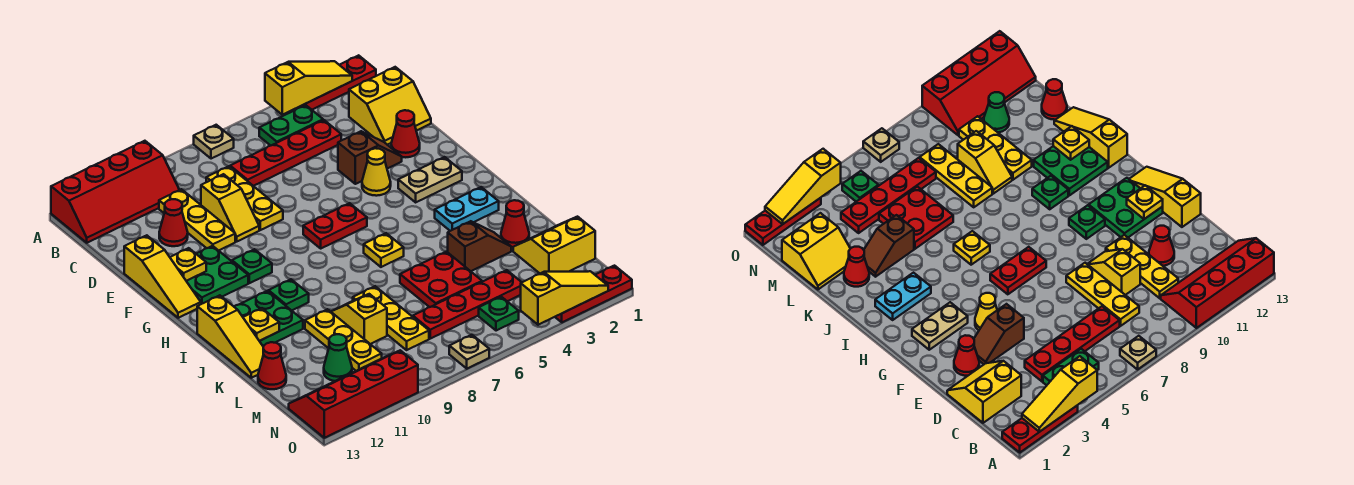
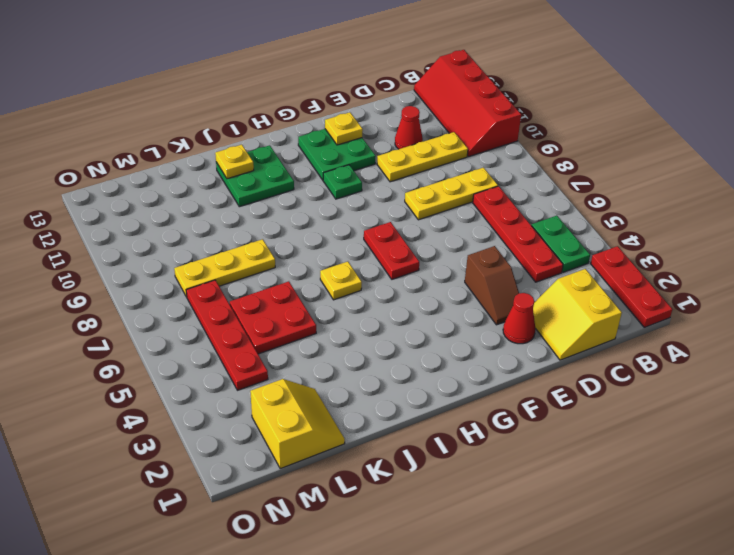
none -> tan plate A7 level 1
none -> yellow slope D9:E9 level 1 top D
none -> yellow slope E13:G13 level 1 top E
none -> yellow cone F4 level 1

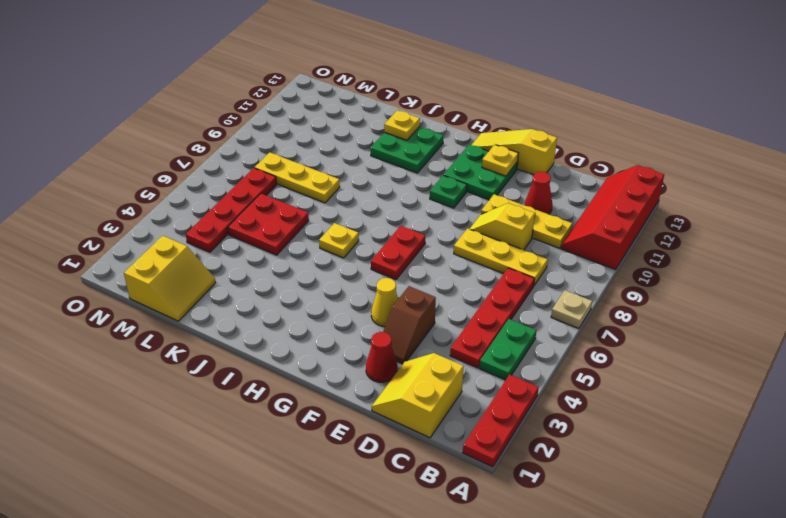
none -> tan plate G2:G3 level 1
none -> cyan plate I2:I3 level 1
none -> green plate I10 level 1
none -> yellow slope I13:K13 level 1 top I

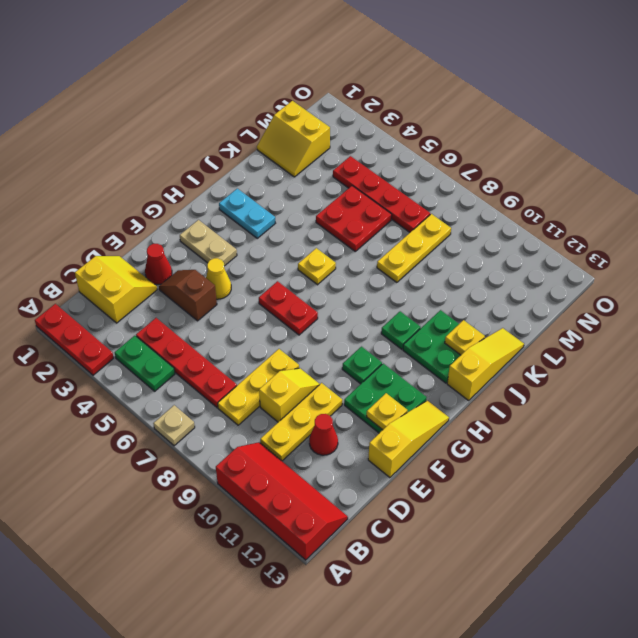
none -> red cone K2 level 1
none -> brown slope K3:K4 level 1 top 4
none -> yellow slope K9:L9 level 1 top L
none -> yellow plate K10:M10 level 1

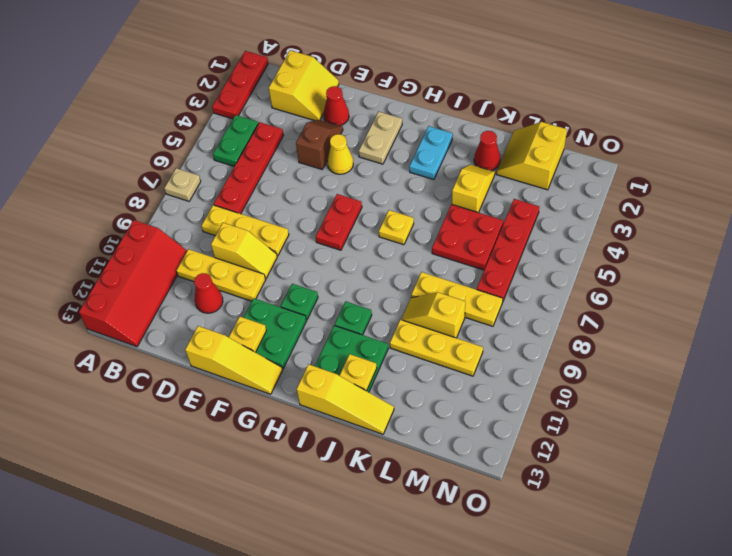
yellow slope K3:K4 level 1 top 4 -> brown slope K3:K4 level 1 top 4
none -> red cone L13 level 1
none -> green cone M11 level 1
none -> green plate N5 level 1
none -> red slope N10:O13 level 1 top O

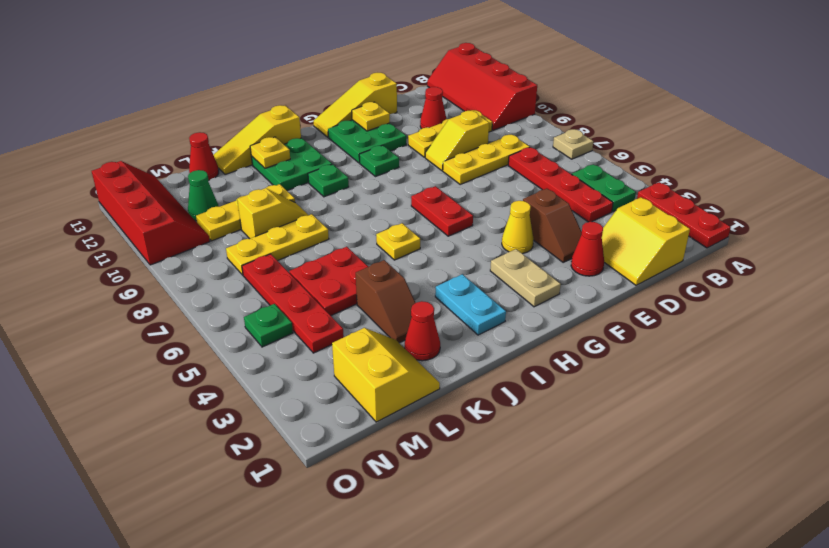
none -> red plate O1:O3 level 1
none -> tan plate O7 level 1
none -> yellow slope A2:A4 level 2 top 4
none -> yellow slope O2:O4 level 2 top 4

